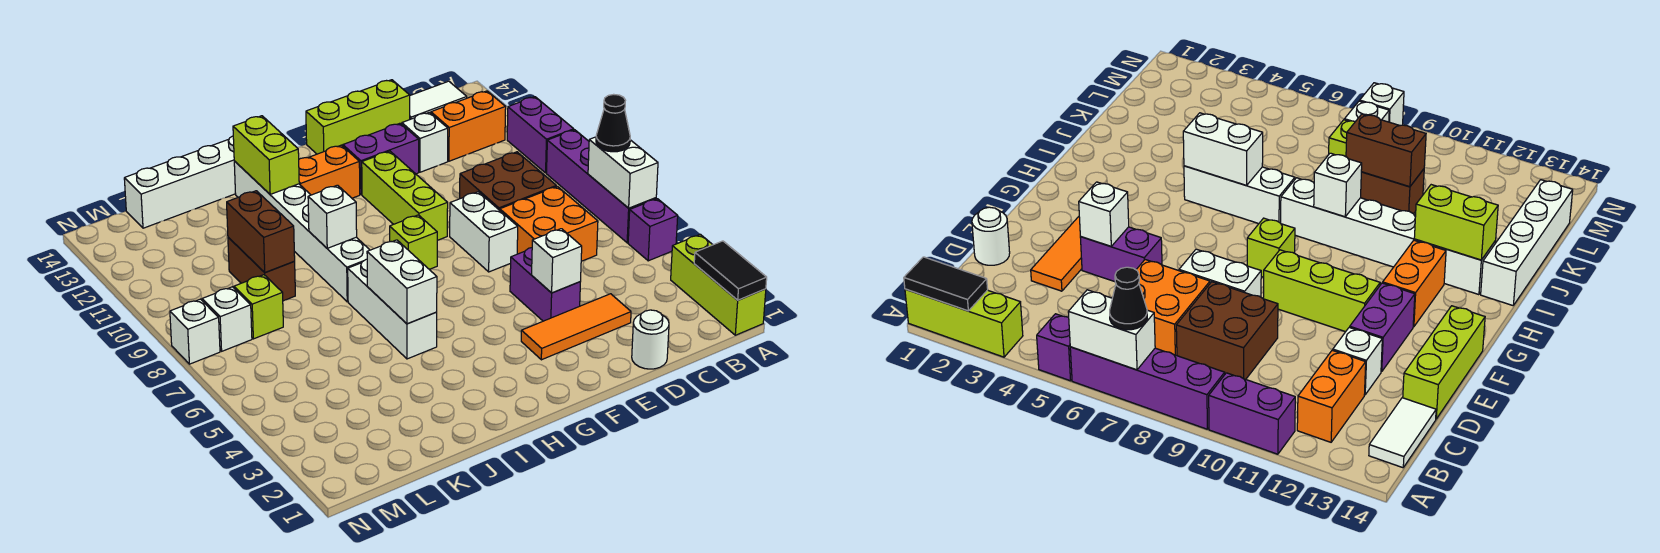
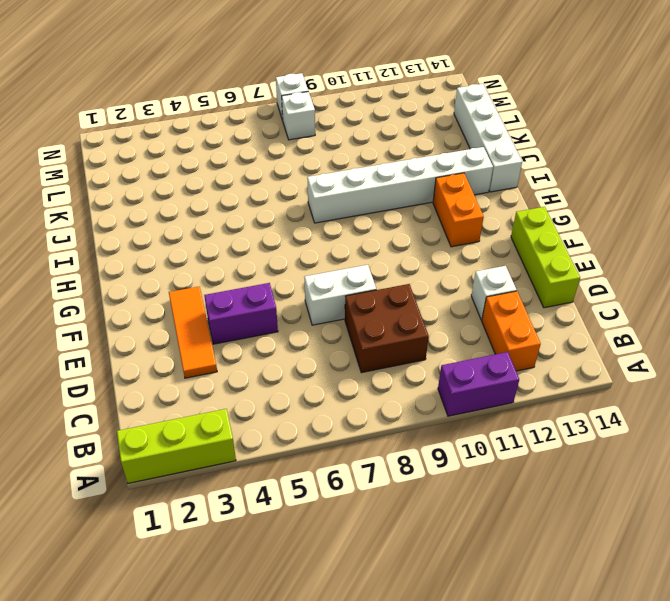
none -> purple brick A5 level 1
none -> purple brick A6:A9 level 1
none -> white tile B14:C14 level 1
none -> orange brick C6:D7 level 1

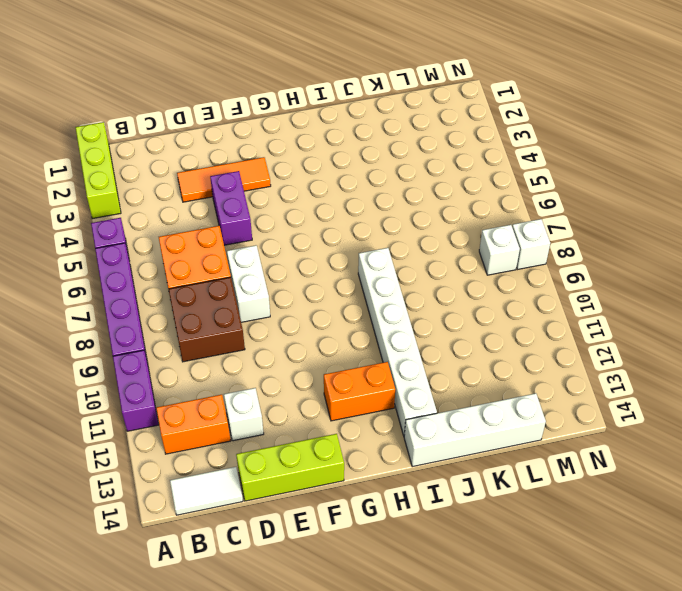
none -> white round brick D1 level 1
none -> purple brick E12:F12 level 1
none -> lime brick F9:F11 level 1
none -> lime brick G8 level 1

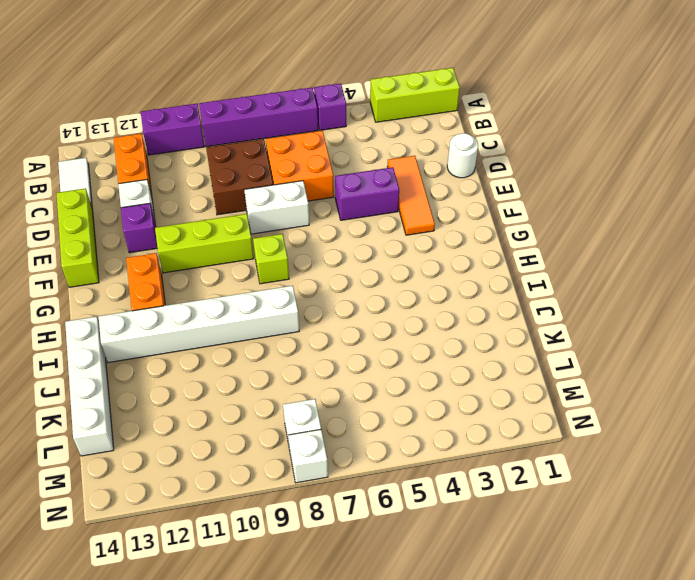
purple brick E12 level 1 -> purple brick E12:F12 level 1
none -> white brick I5:I7 level 1
none -> brown brick K9:K10 level 1
none -> lime brick L8 level 1
none -> black tile A1:A2 level 2

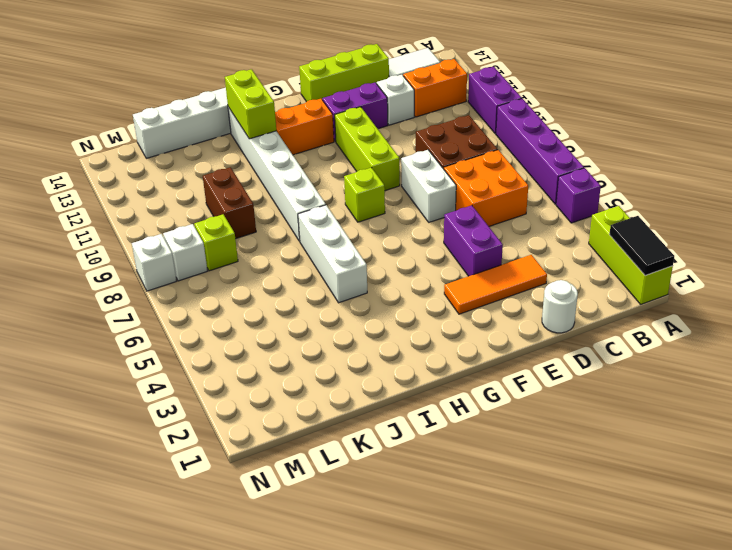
none -> white brick A6:A7 level 2
none -> white brick E4 level 2
none -> white brick I5:I6 level 2
none -> white brick I9 level 2

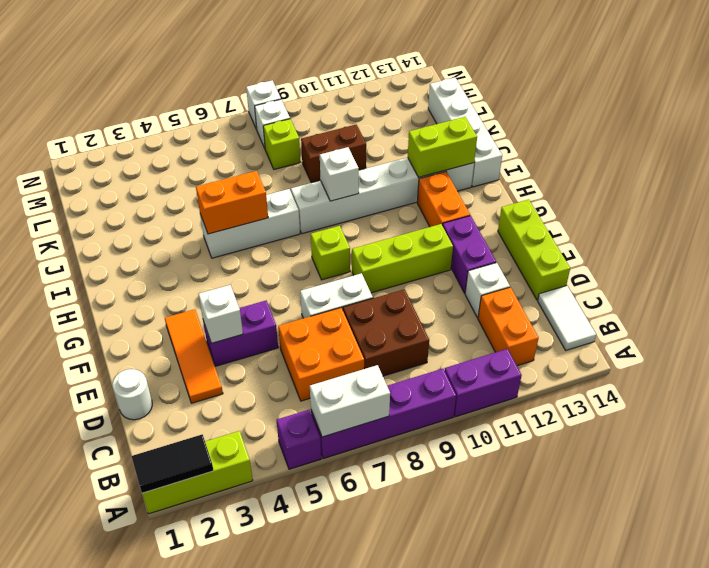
orange brick I5:I6 level 2 -> white brick I5:I6 level 2
none -> brown brick K9:K10 level 2
none -> black cone A7 level 3

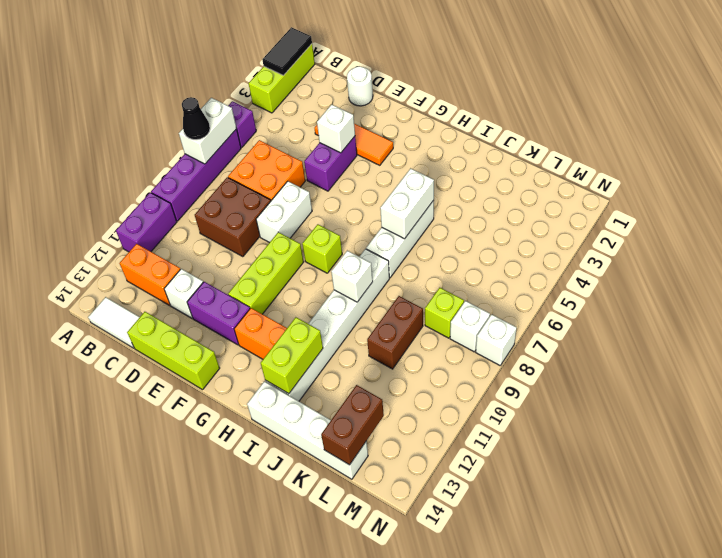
brown brick L13:L14 level 2 -> brown brick K9:K10 level 2

